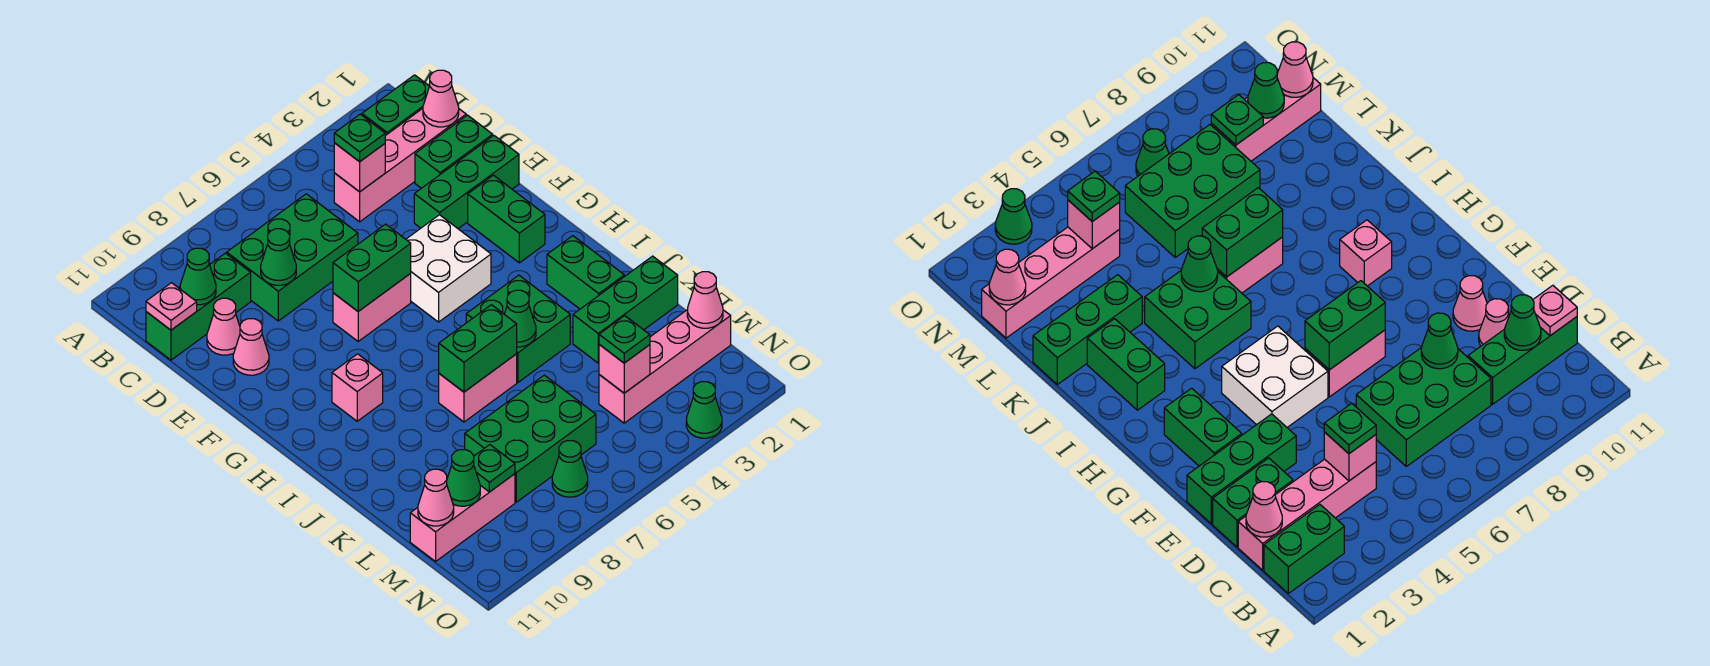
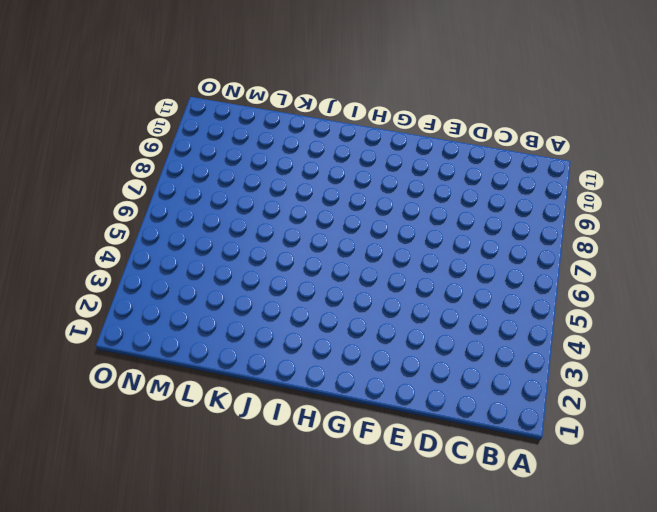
none -> green brick B1:B2 level 1
none -> pink brick C1:C4 level 1
none -> green brick C6:D8 level 1
none -> green brick C9:C11 level 1

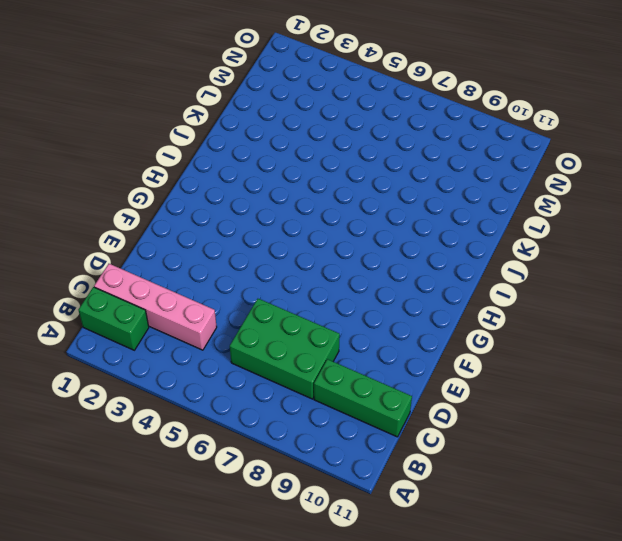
none -> green brick D1:D2 level 1
none -> pink cone D10 level 1
none -> green brick E1:E3 level 1
none -> pink cone E10 level 1

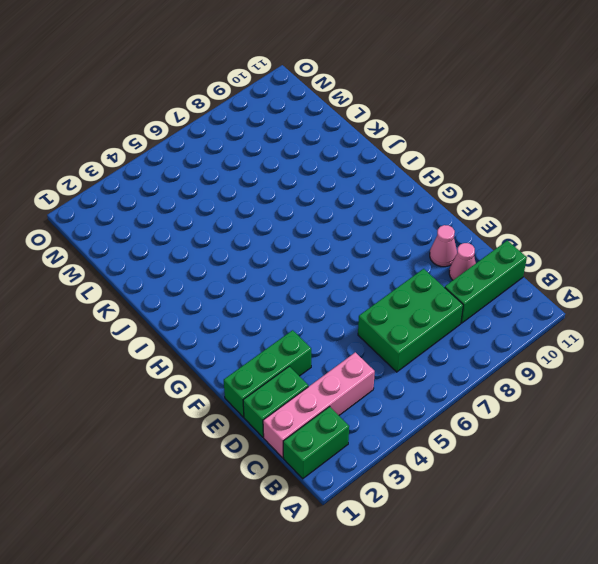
none -> green brick F2:G2 level 1
none -> white brick F4:G5 level 1
none -> pink brick F6:F7 level 1
none -> pink brick H9 level 1

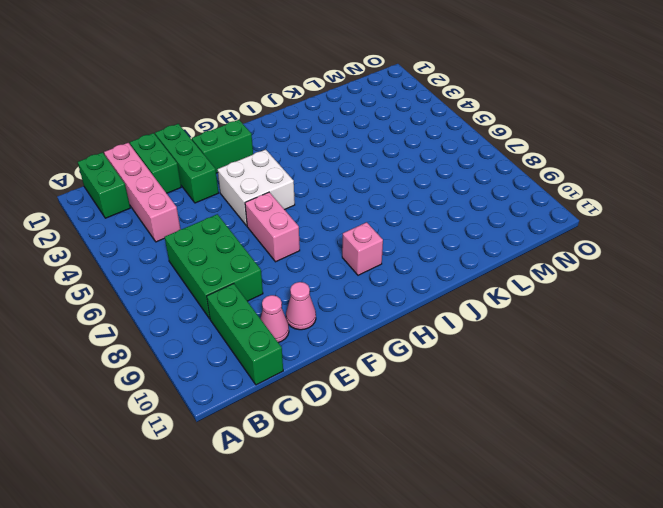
none -> green brick I2:J2 level 1
none -> green brick I4:J5 level 1
none -> pink brick J6:J7 level 1
none -> green brick K1:K3 level 1

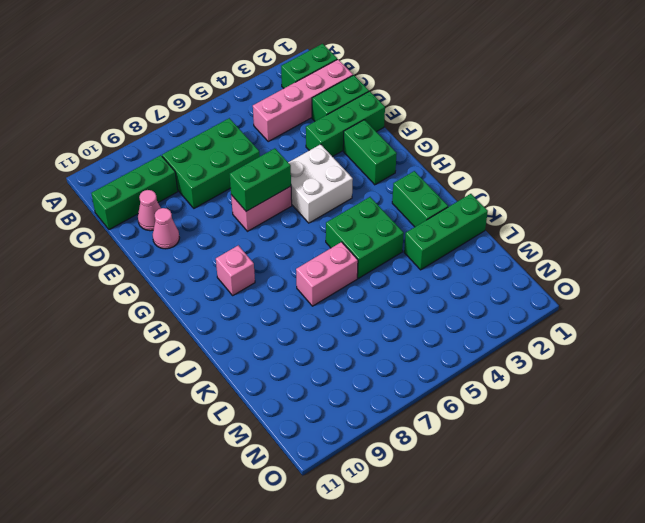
none -> green brick L6:M8 level 1
none -> pink brick M1:M4 level 1
none -> pink brick M9:M11 level 1
none -> green cone N7 level 1

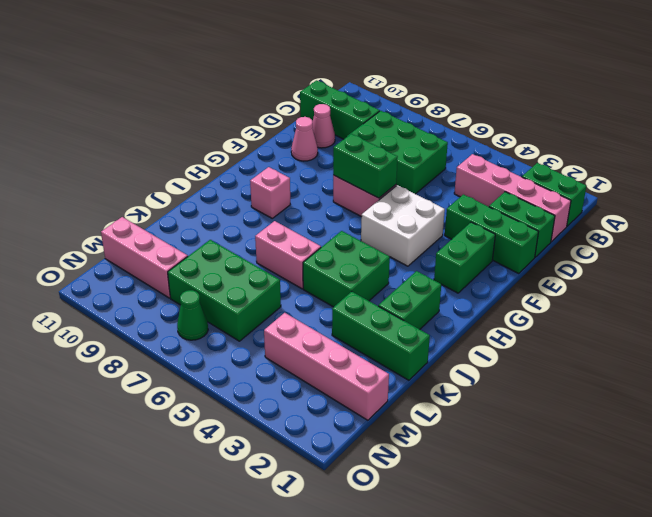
none -> green cone O3 level 1
none -> pink cone C1 level 2
none -> pink brick C4 level 2
none -> green cone C10 level 2

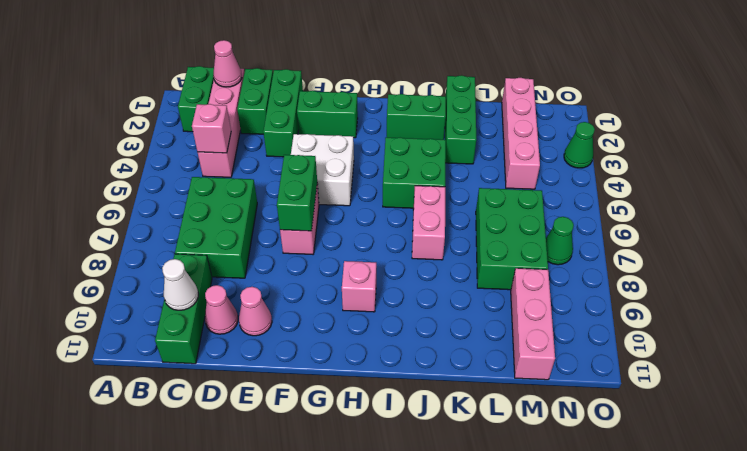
white cone C10 level 2 -> green cone C10 level 2
none -> pink plate C11 level 2
none -> green cone D8 level 2
none -> green cone J5 level 2
none -> green brick J6:J7 level 2

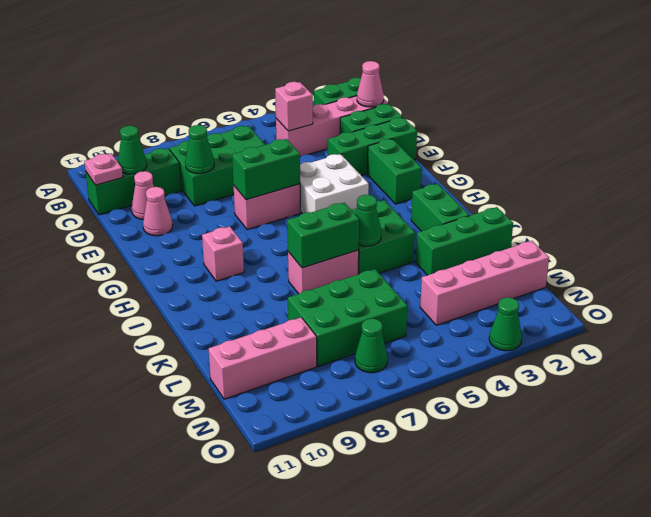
none -> pink cone M1 level 2
none -> pink brick M4 level 2
none -> green plate M9 level 2
none -> green cone M10 level 2

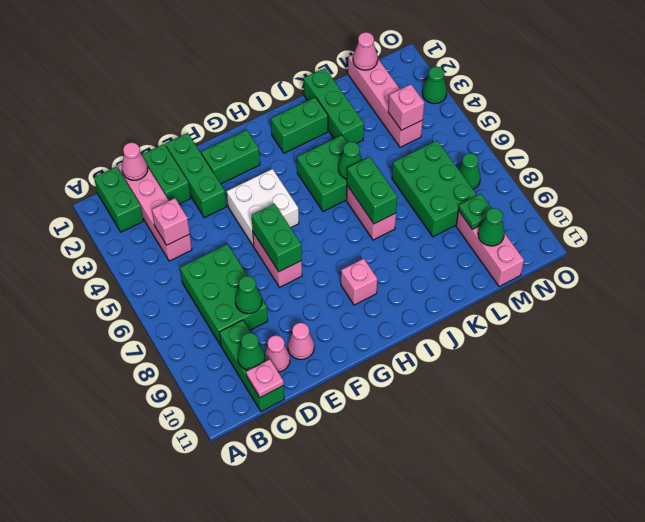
none -> pink cone M11 level 2
none -> green plate C4 level 3
none -> green plate M4 level 3

